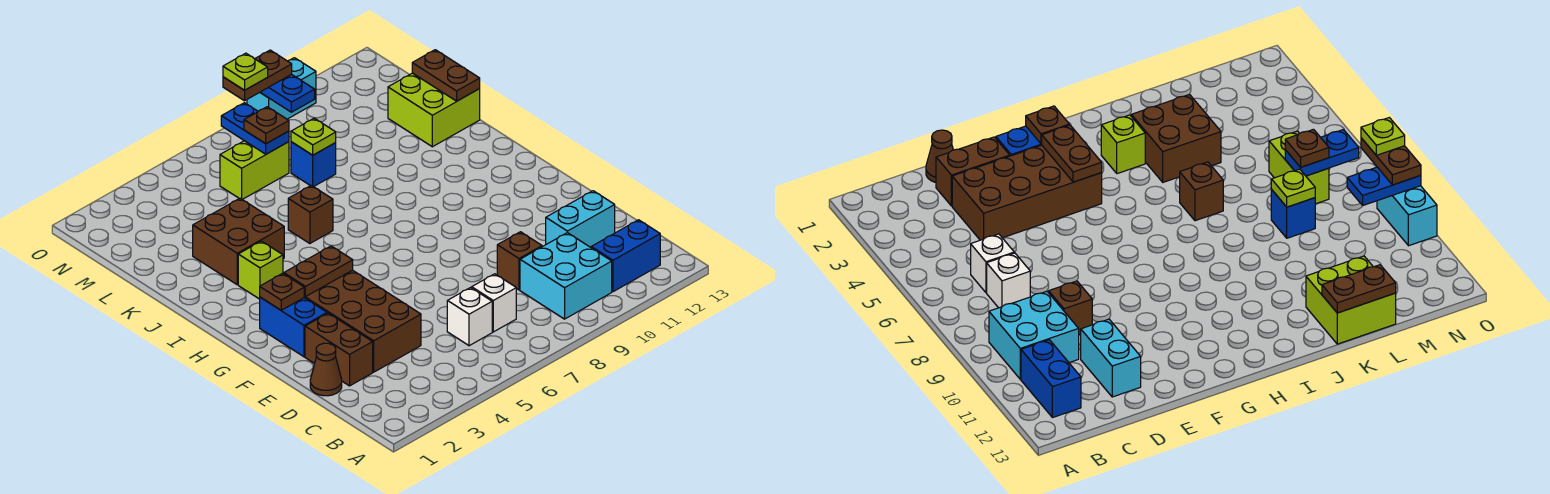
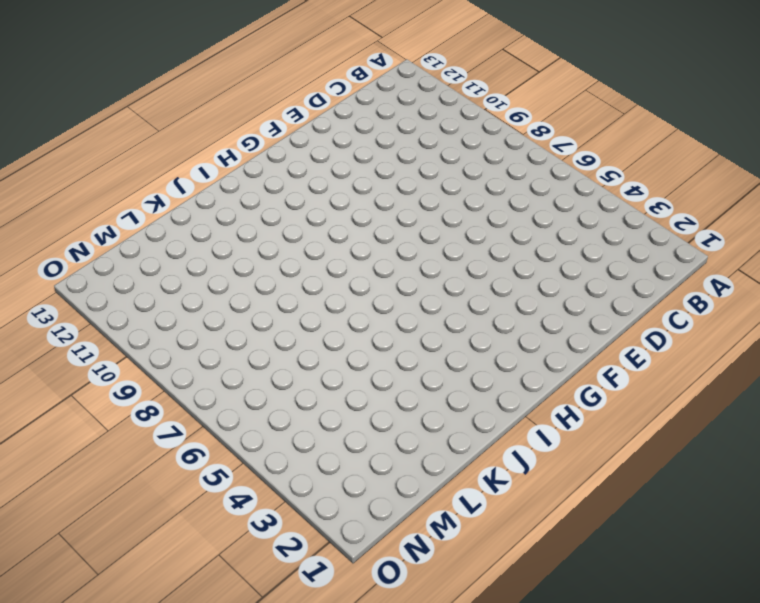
none -> cyan brick B9:C10 level 1
none -> blue brick B11:B12 level 1
none -> white brick C6 level 1

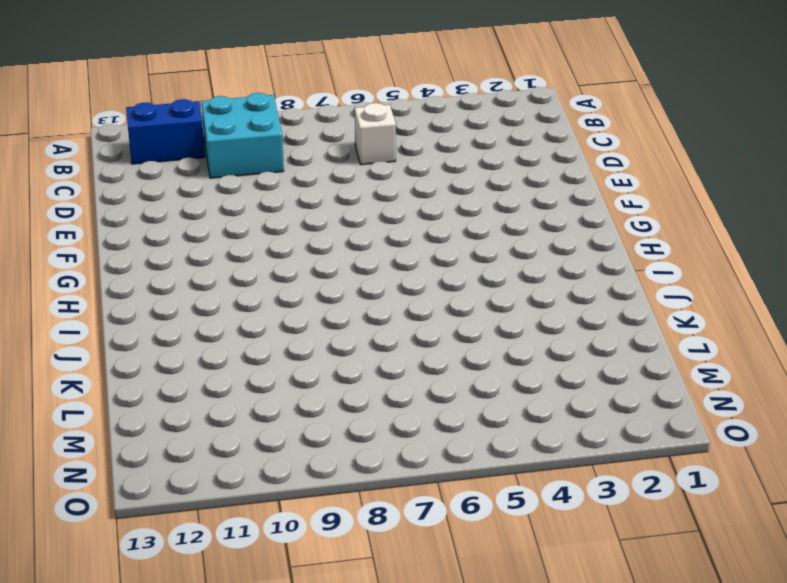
none -> white brick C7 level 1
none -> brown cone D1 level 1
none -> brown brick D2:E2 level 1

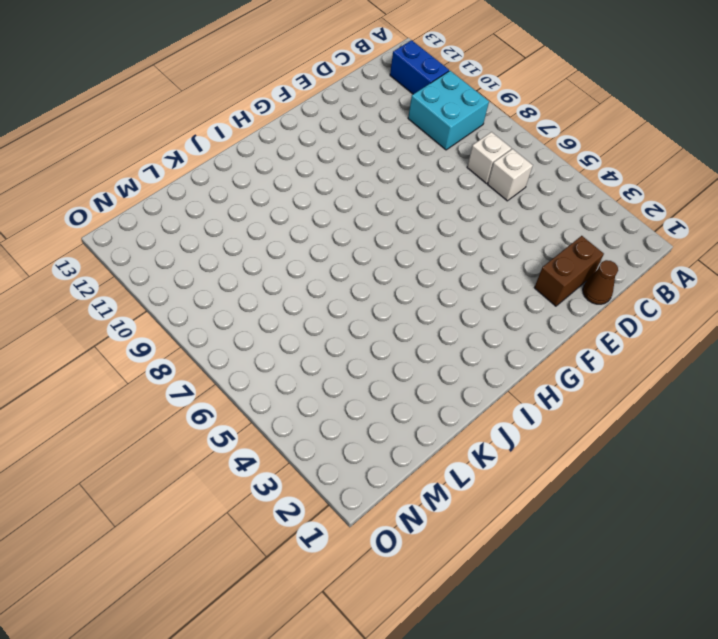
none -> brown brick D3:G4 level 1
none -> brown brick D9 level 1
none -> cyan brick D11:D12 level 1

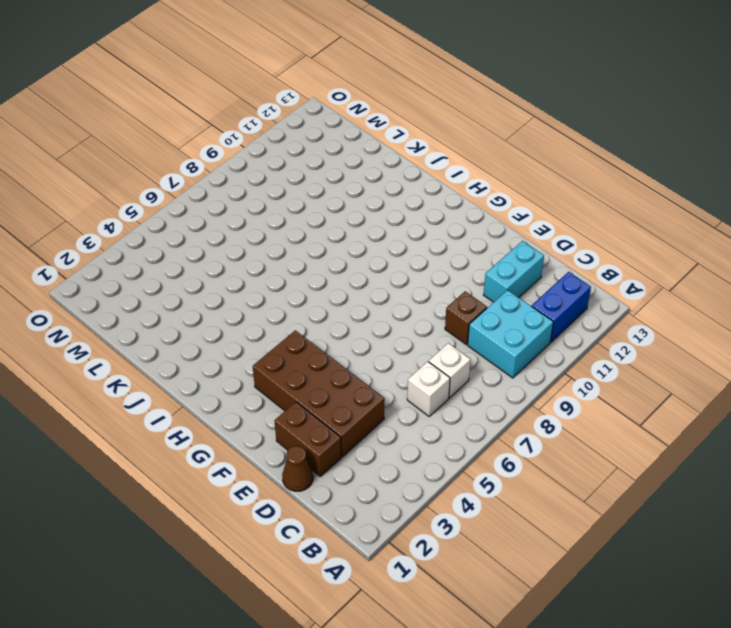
none -> blue brick F2:G2 level 1
none -> lime brick I3 level 1
none -> brown brick J3:K4 level 1

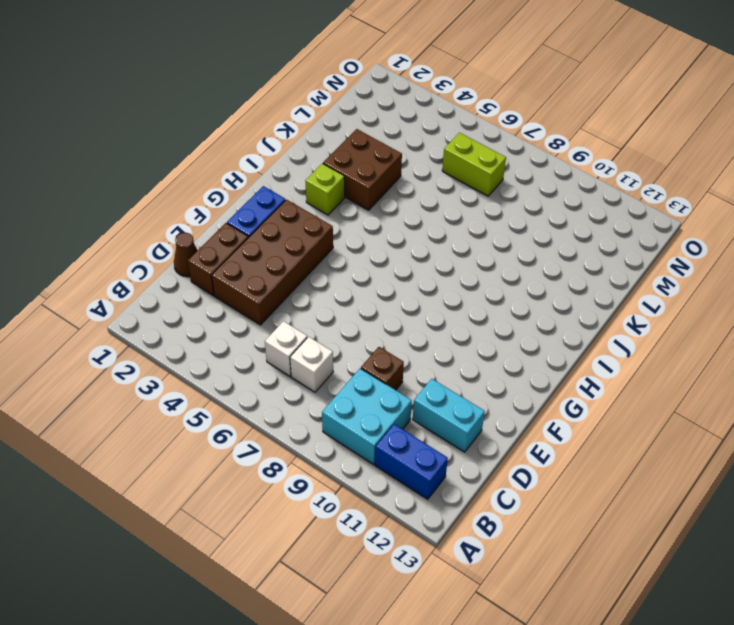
none -> brown brick J6 level 1
none -> lime brick K12:L13 level 1
none -> blue brick L8 level 1

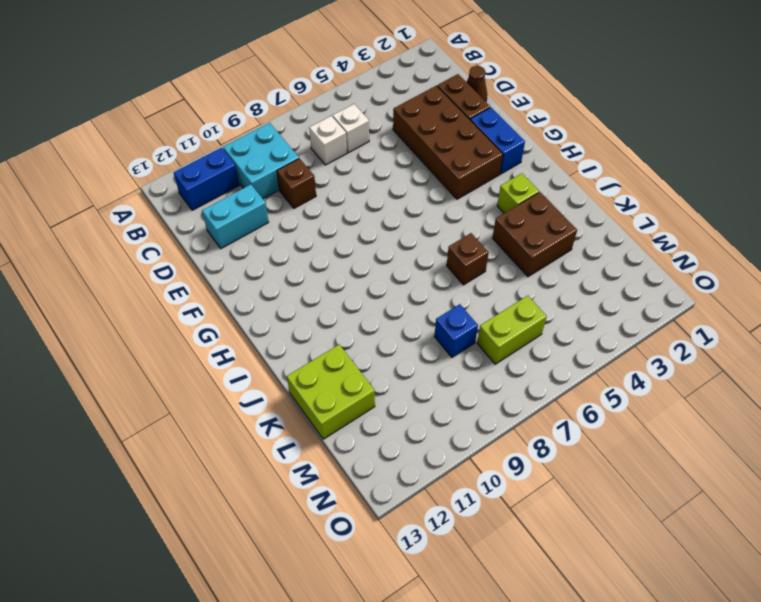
none -> cyan brick O9:O10 level 1
none -> brown plate G2 level 2
none -> brown plate G3:G4 level 2

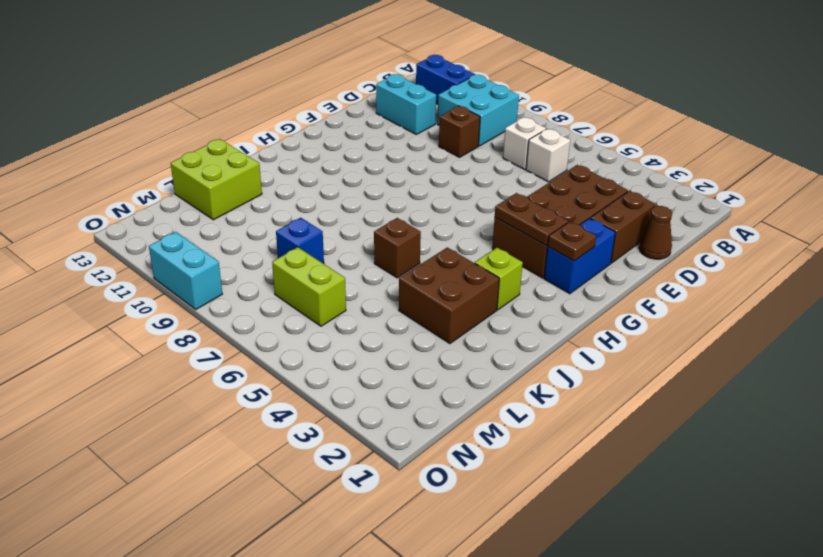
none -> brown plate K13:L13 level 2
none -> lime plate L8 level 2
none -> blue plate M7:N7 level 2

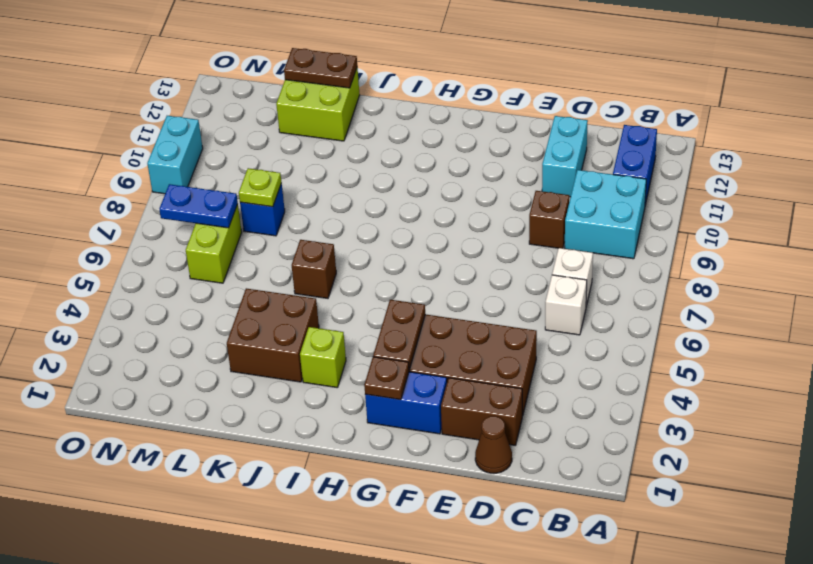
none -> blue plate N9:O9 level 2
none -> brown plate M7 level 3
none -> brown plate O8:O9 level 3

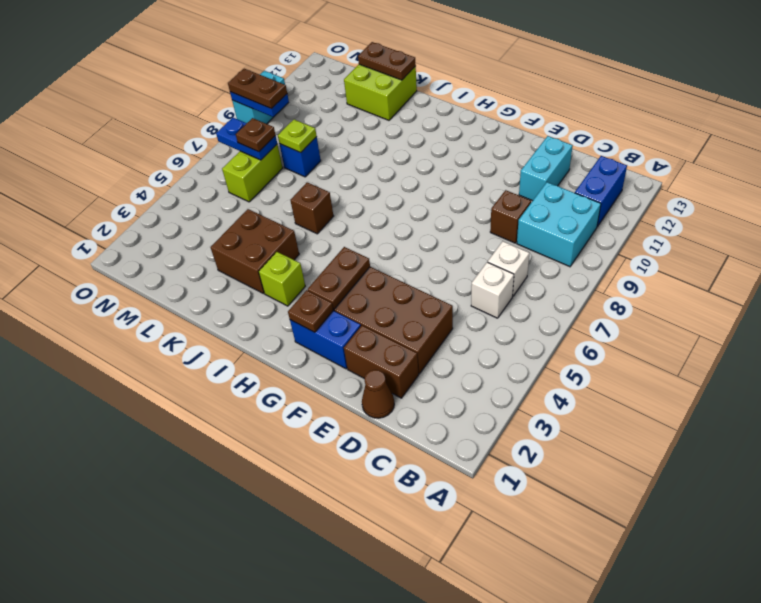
brown plate N9:O9 level 3 -> brown plate O8:O9 level 3
none -> lime plate O8 level 4

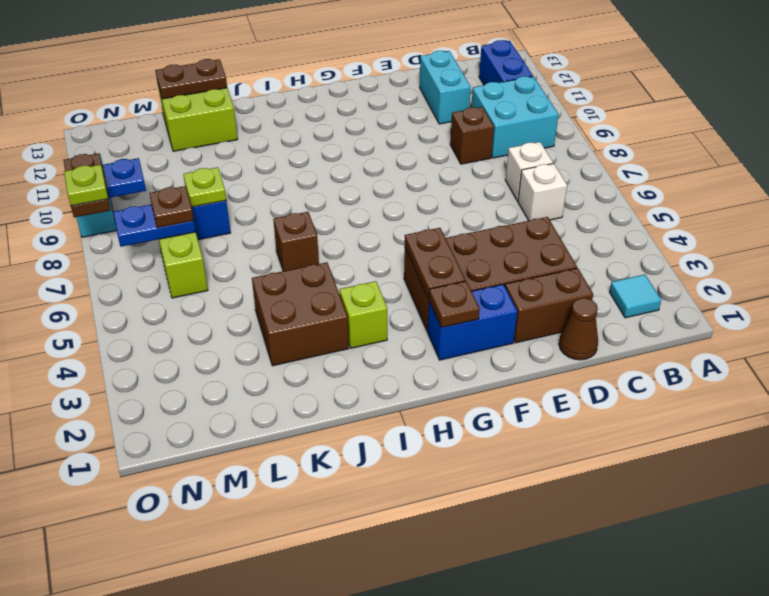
cyan tile B2 level 1 -> none

